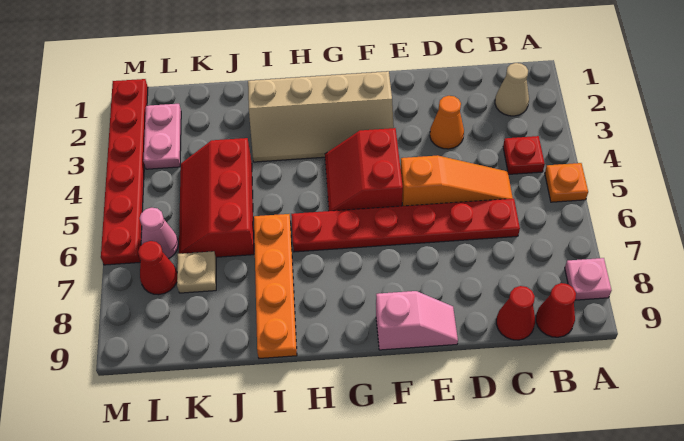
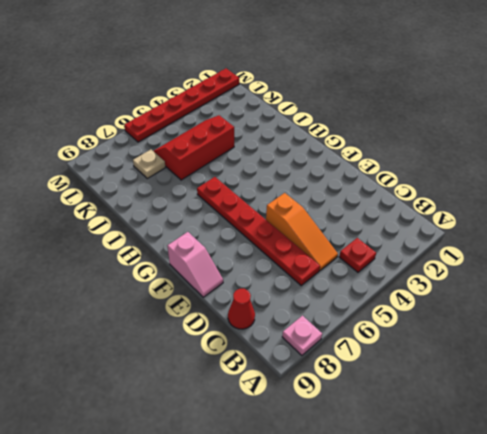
none -> orange plate A5 level 1
none -> tan cone B2 level 1
none -> red cone B9 level 1

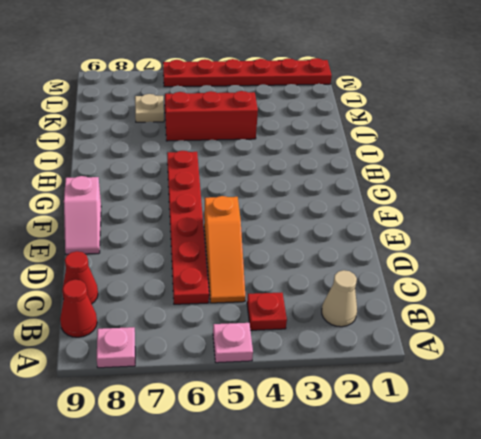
pink plate A5 level 1 -> orange plate A5 level 1
none -> orange cone D3 level 1
none -> tan slope F2:I3 level 1 top 2
none -> red slope F4:G5 level 1 top F

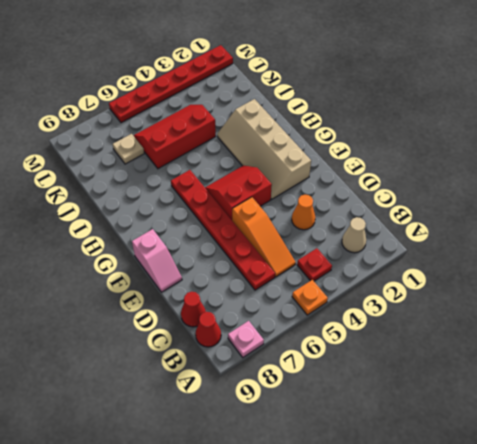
none -> orange plate I6:I9 level 1
none -> pink plate L2:L3 level 1
none -> pink cone L6 level 1

